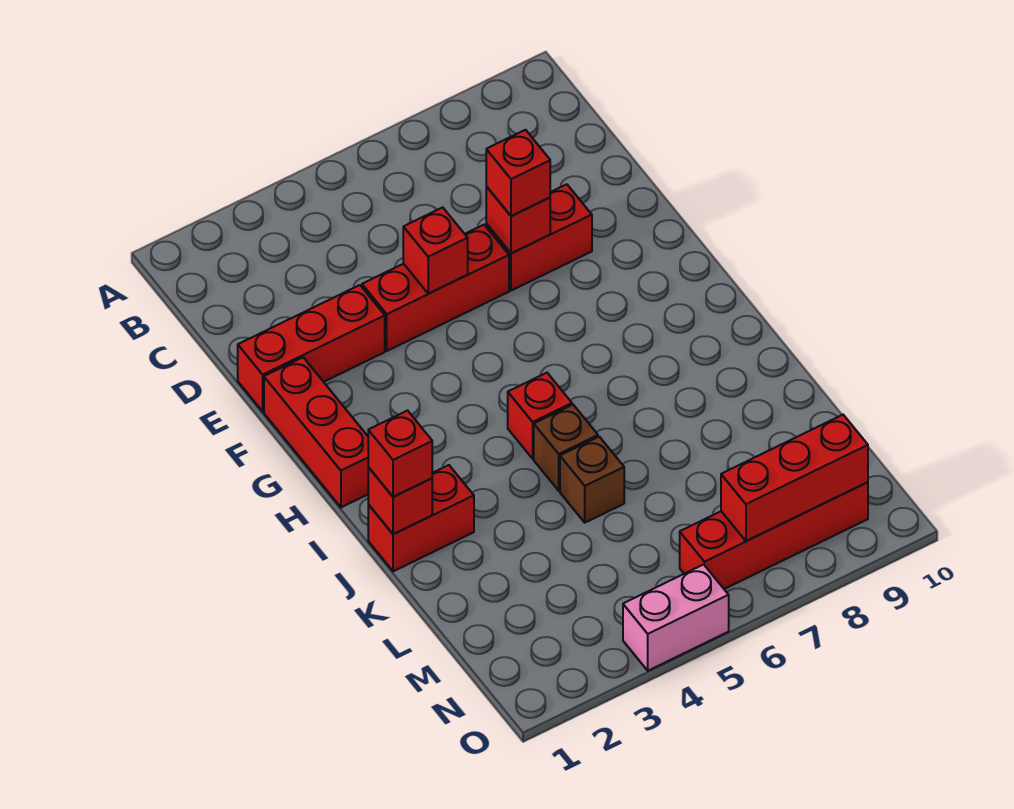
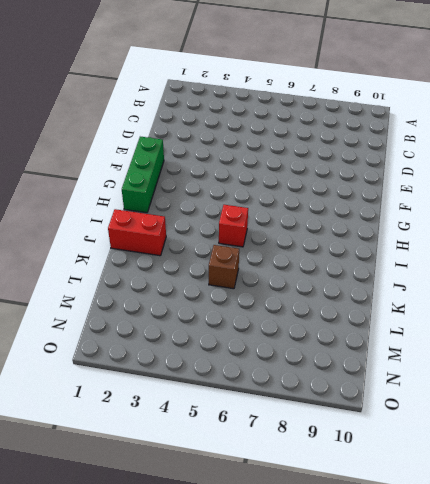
green brick F1:H1 level 1 -> red brick F1:H1 level 1
none -> red brick E1:E3 level 1
none -> red brick E4:E6 level 1
none -> red brick E7:E8 level 1

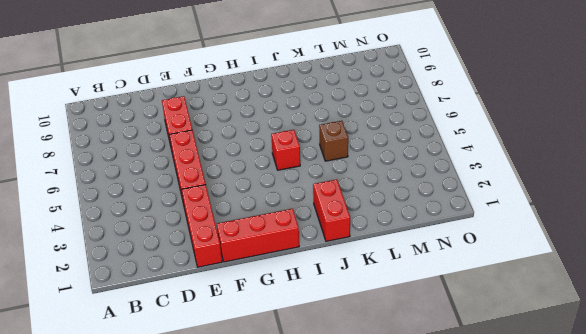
none -> brown brick J5 level 1
none -> red brick N6:N9 level 1
none -> pink brick O4:O5 level 1

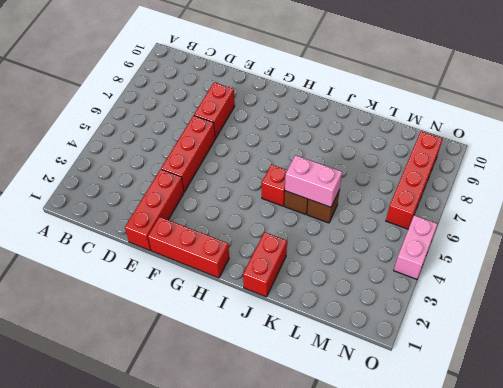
pink brick J5:K5 level 2 -> none
none -> red brick E5 level 2
none -> red brick E7 level 2
none -> red brick J1 level 2

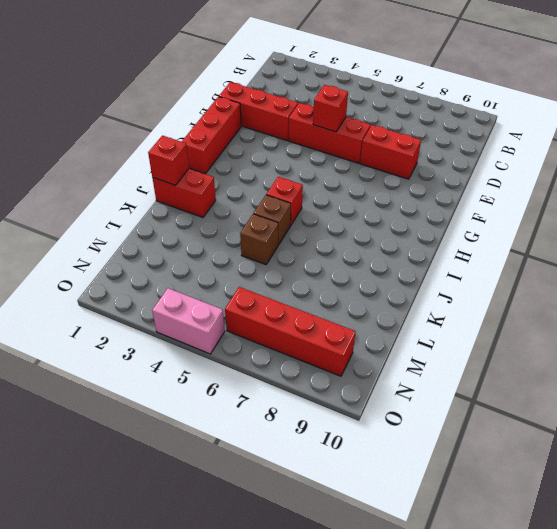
none -> red brick E7 level 2
none -> red brick N7:N9 level 2
none -> red brick E7 level 3

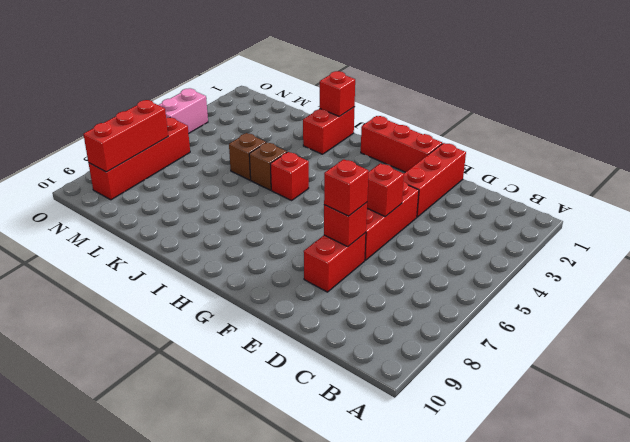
none -> red brick J1 level 3

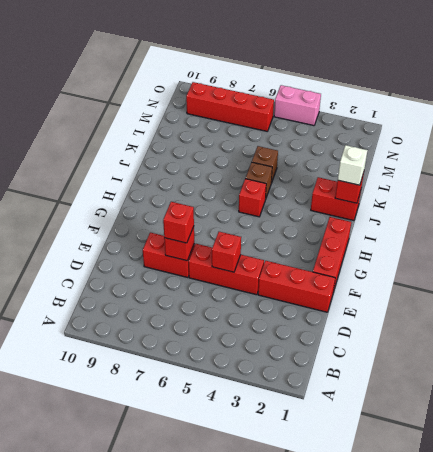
white brick J1 level 3 -> red brick J1 level 3
none -> red brick N7:N9 level 2

